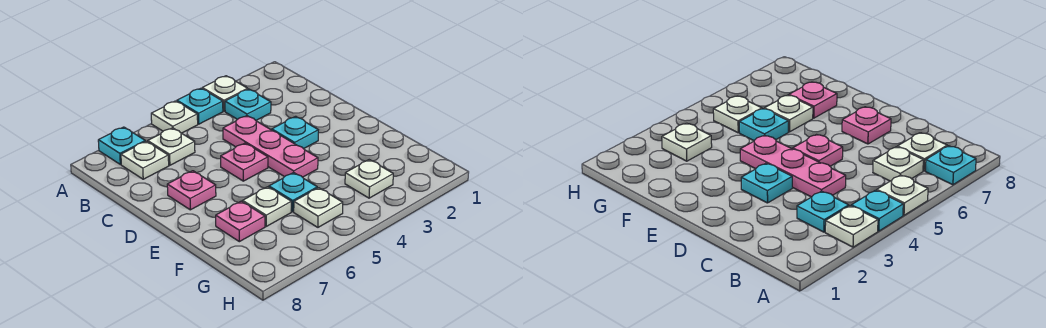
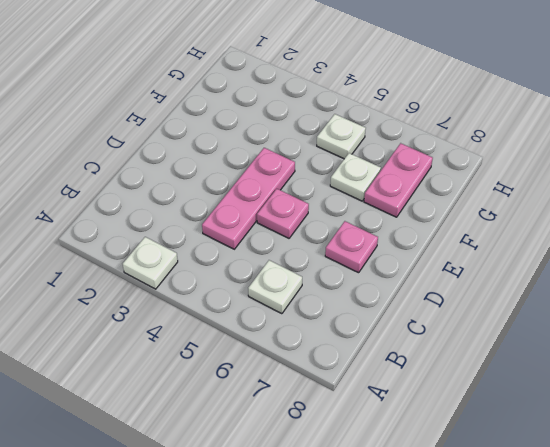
pink plate F7:G7 level 1 -> pink plate F7 level 1
none -> cyan plate A4 level 1
none -> white plate A5 level 1
none -> cyan plate A7 level 1

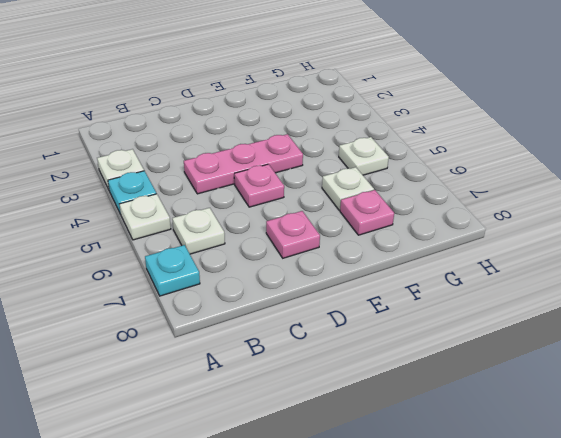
none -> cyan plate B3 level 1
none -> white plate B7 level 1
none -> cyan plate D3 level 1

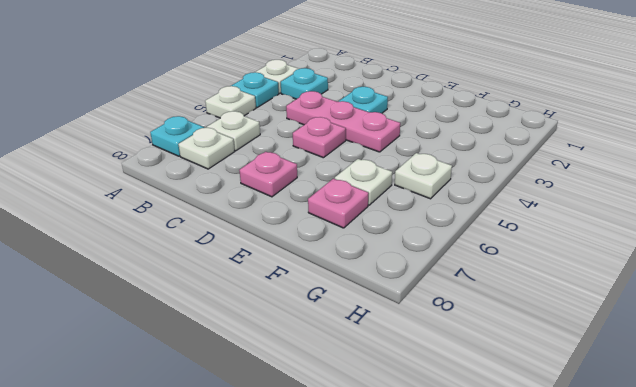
none -> cyan plate F5 level 1
none -> white plate G3 level 1

